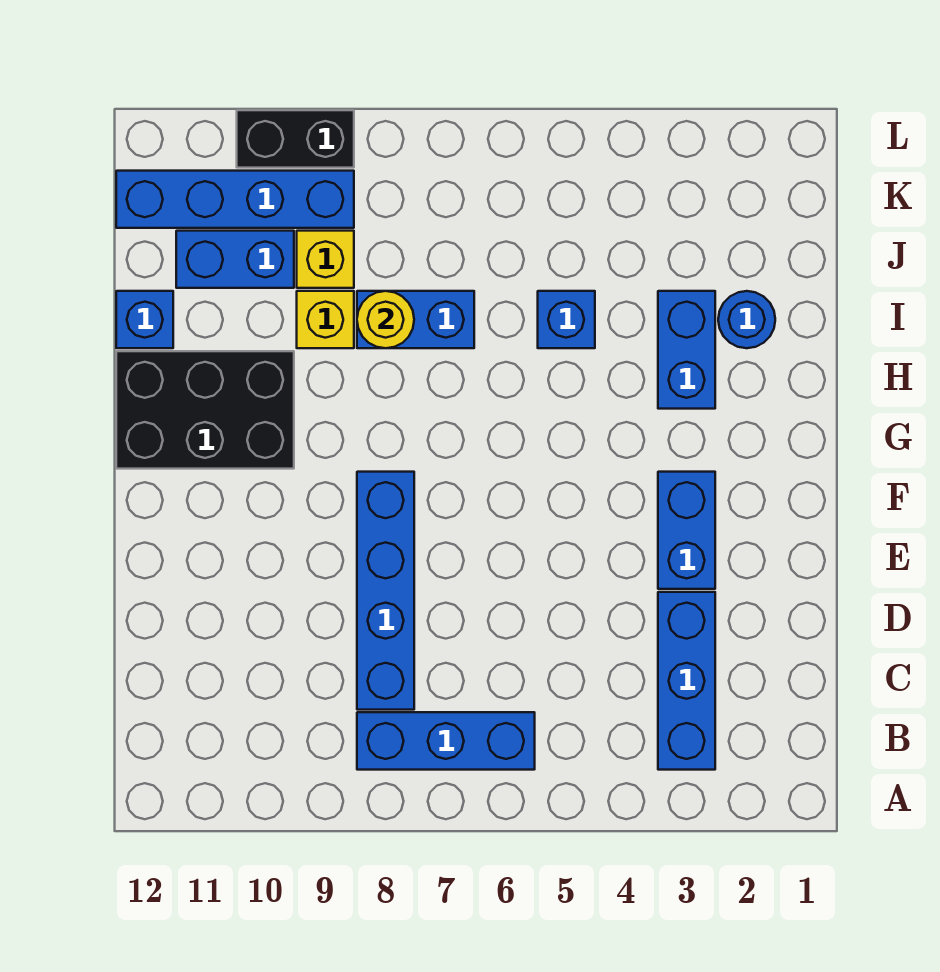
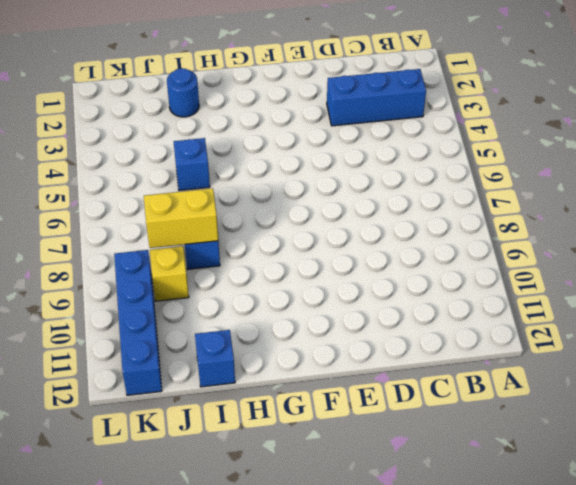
yellow brick I8:J8 level 2 -> yellow round brick I8 level 2
none -> blue brick B6:B8 level 1
none -> blue brick C8:F8 level 1
none -> blue brick E3:F3 level 1

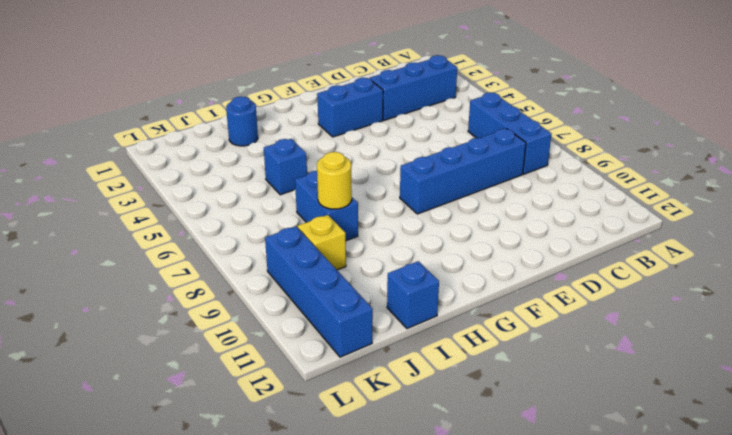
none -> black brick G10:H12 level 1
none -> blue brick H3:I3 level 1
none -> yellow brick I9 level 1

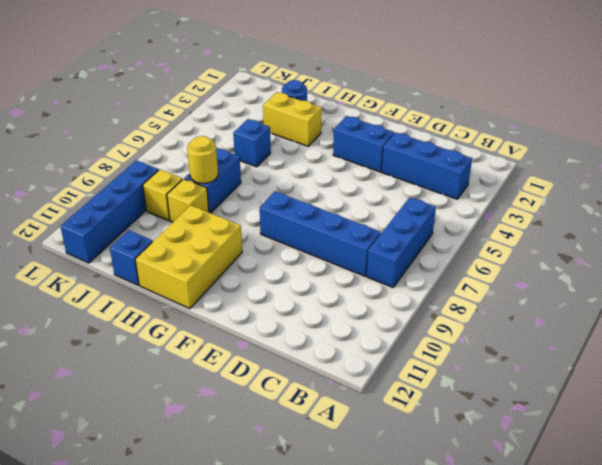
yellow brick G10:H12 level 1 -> black brick G10:H12 level 1
yellow brick H3:I3 level 1 -> blue brick H3:I3 level 1
none -> blue brick J10:J11 level 1
none -> black brick L9:L10 level 1

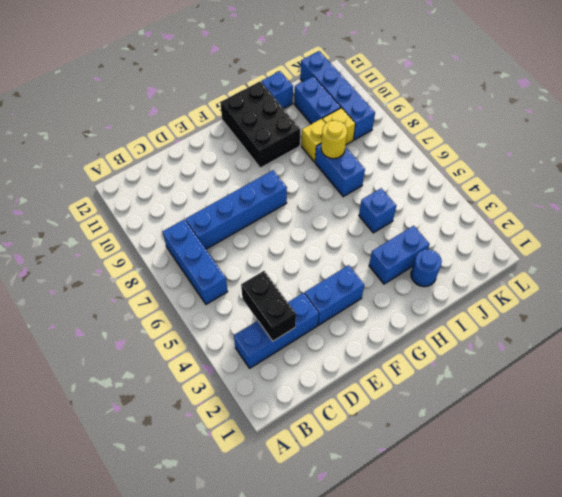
black brick C3:C4 level 2 -> black brick L9:L10 level 1

